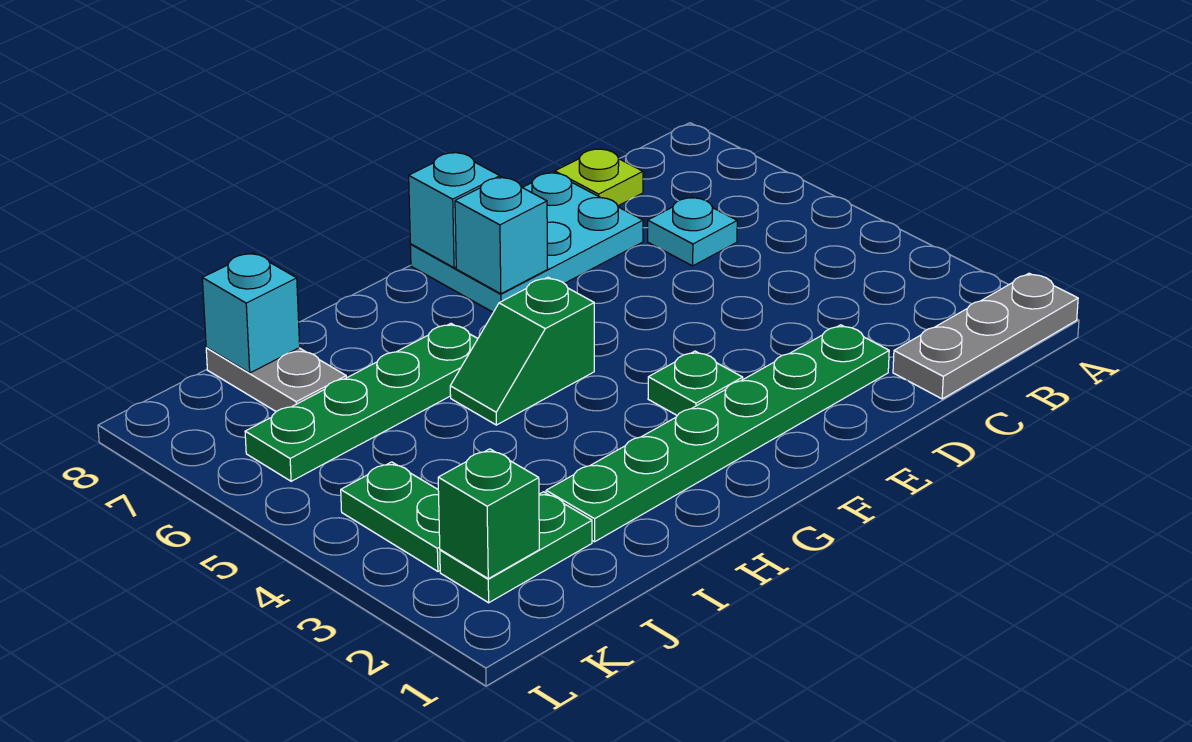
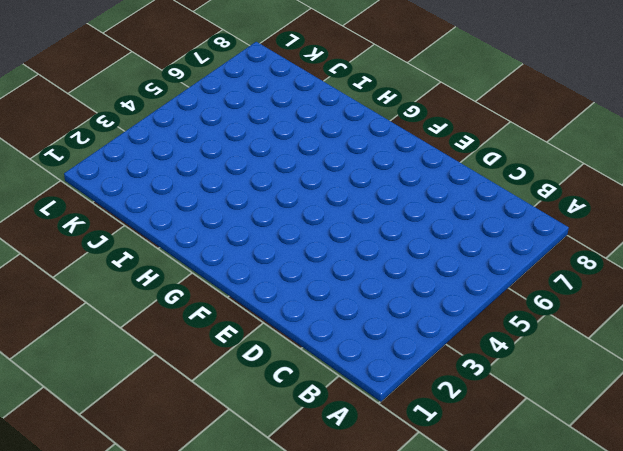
none -> grey plate A1:C1 level 1
none -> cyan plate C6 level 1
none -> lime plate C8 level 1

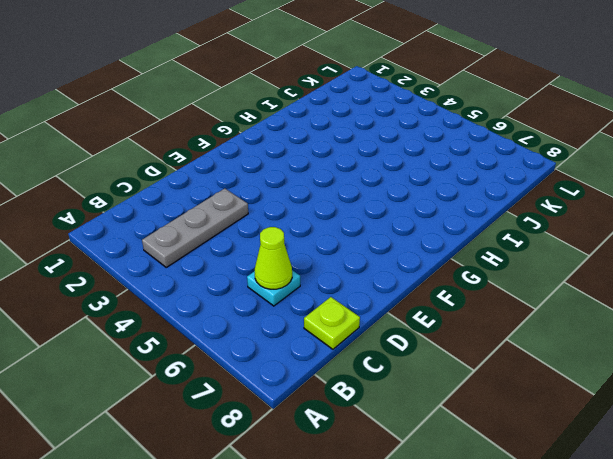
grey plate B3:D3 level 1 -> grey plate A1:C1 level 1
lime cone C6 level 2 -> none
none -> green plate D2:I2 level 1
none -> cyan plate D7:F8 level 1
none -> green plate F3 level 1

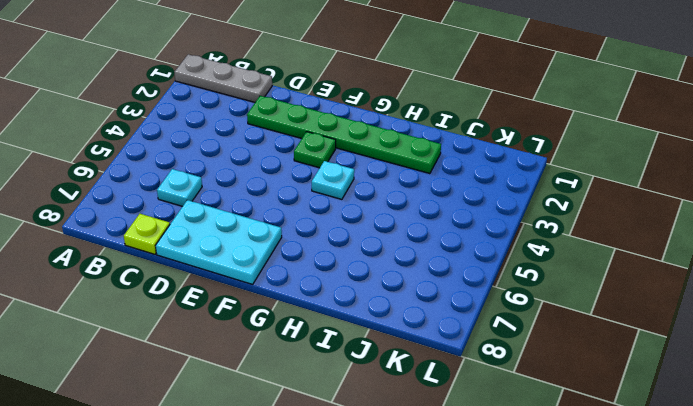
cyan plate G4 level 1 -> none
none -> green slope G5:H5 level 1 top G
none -> green plate H6:K6 level 1
none -> green plate J2:K2 level 1

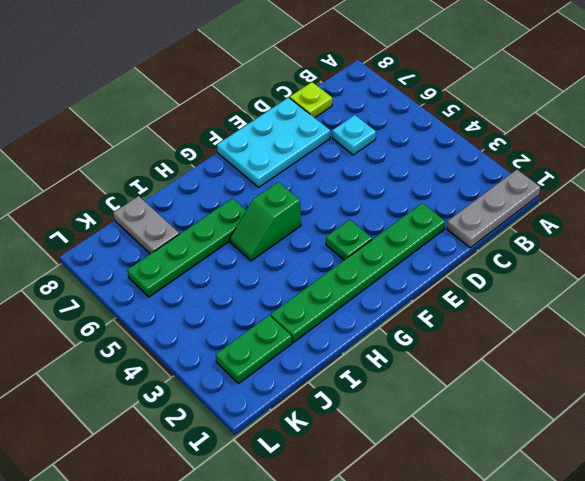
none -> green plate K3:K4 level 1
none -> cyan brick F7 level 2
none -> cyan brick F8 level 2

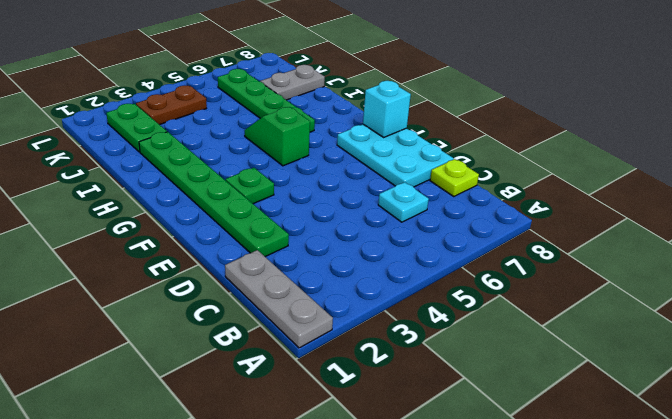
brown plate K3:K4 level 1 -> green plate K3:K4 level 1
none -> cyan brick F7 level 2
none -> cyan brick J8 level 2
none -> green brick K2 level 2

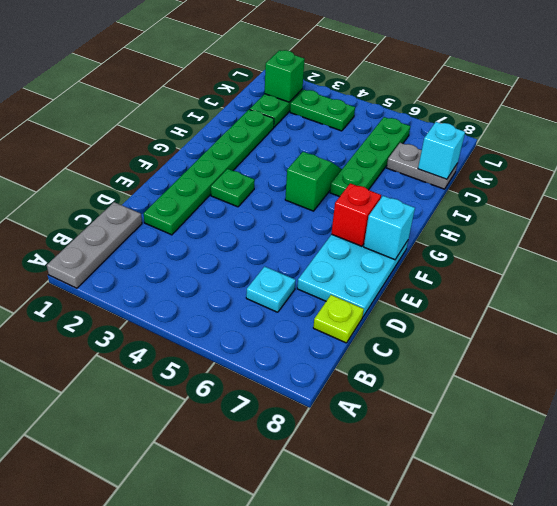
red brick F7 level 2 -> cyan brick F7 level 2

